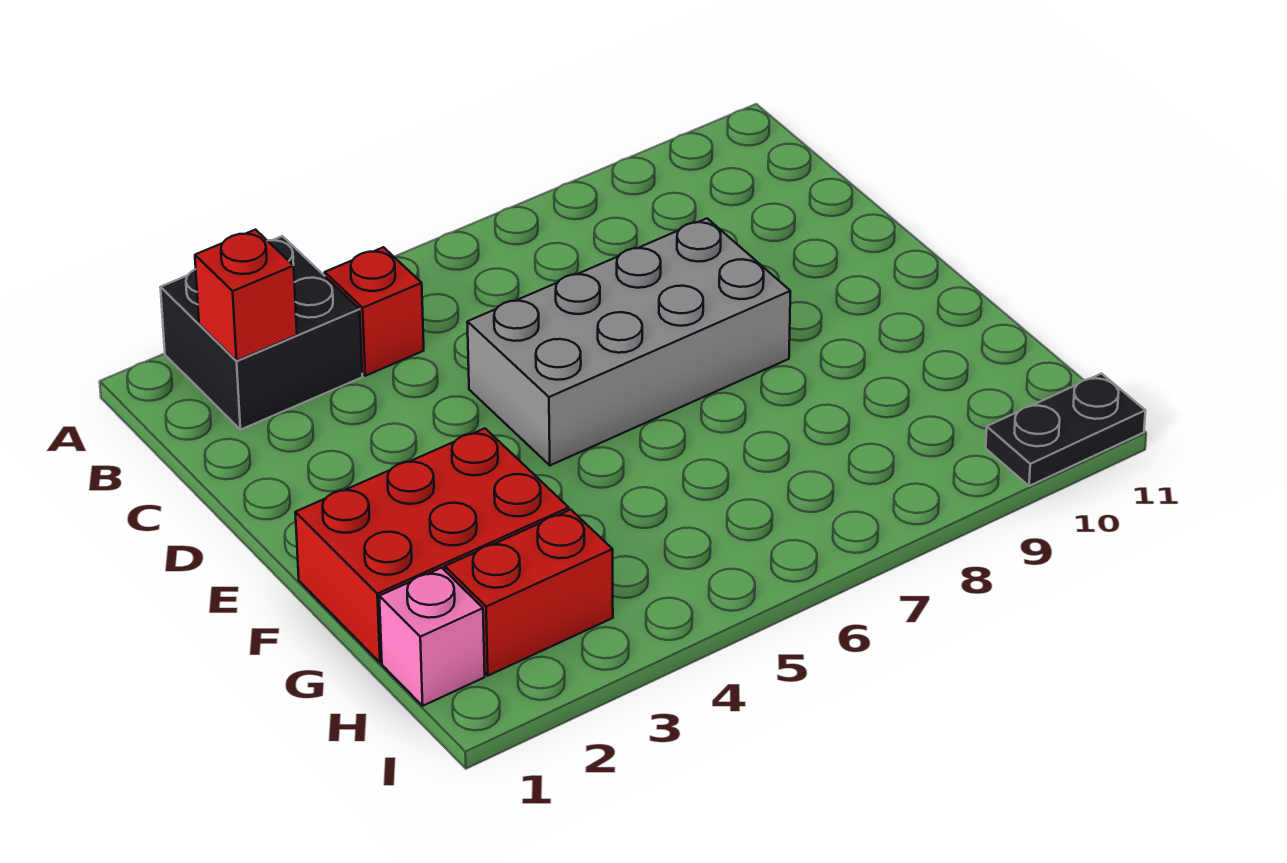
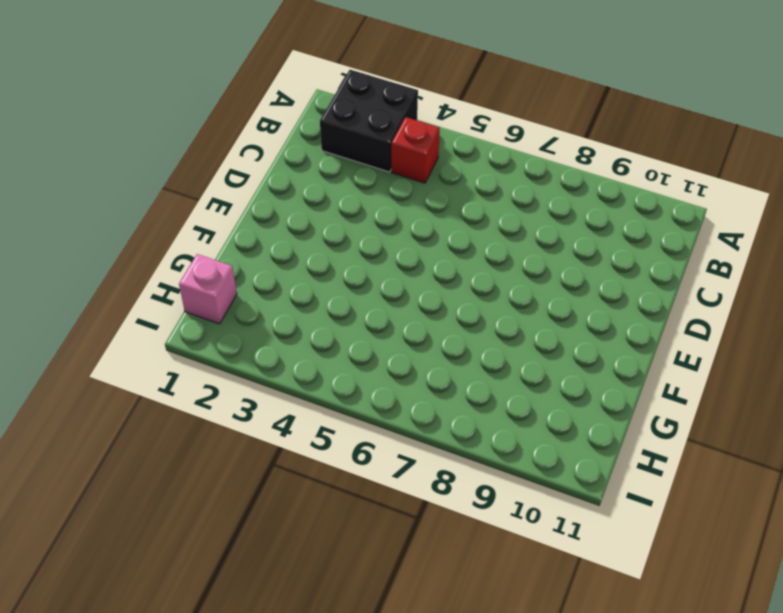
none -> grey brick D5:E8 level 1
none -> red brick F1:G3 level 1

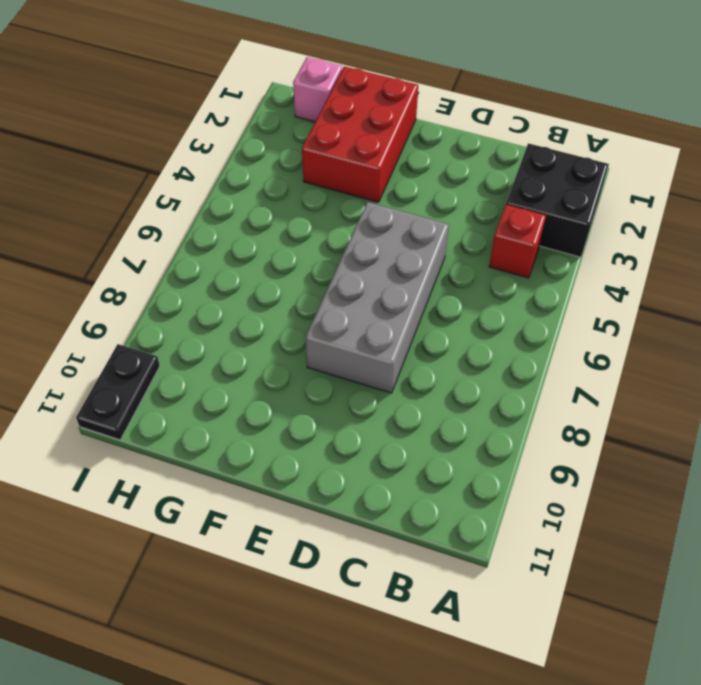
none -> red brick H2:H3 level 1
none -> red brick B2 level 2

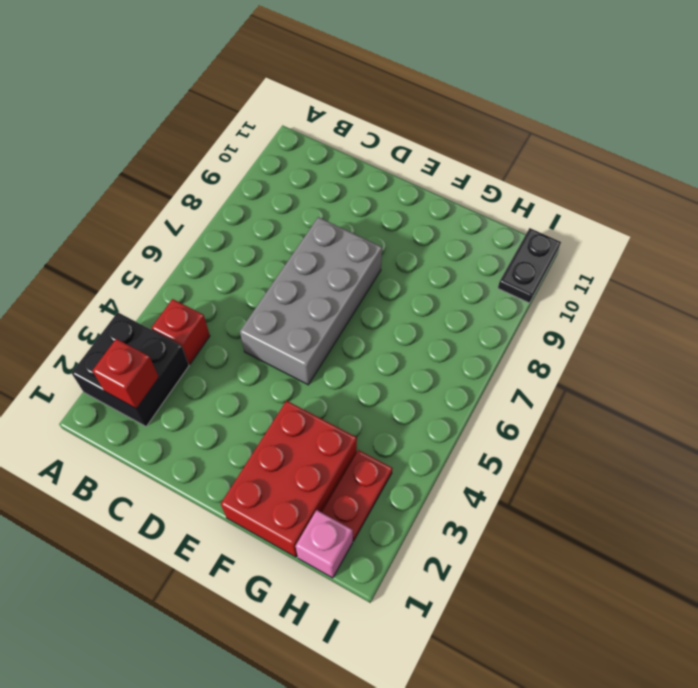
red plate H2:H3 level 1 -> red brick H2:H3 level 1

